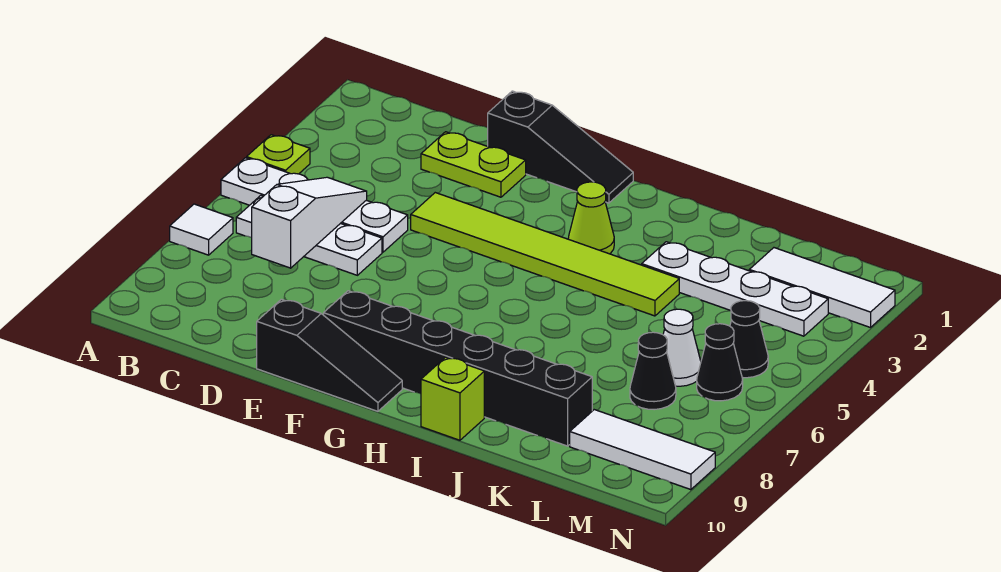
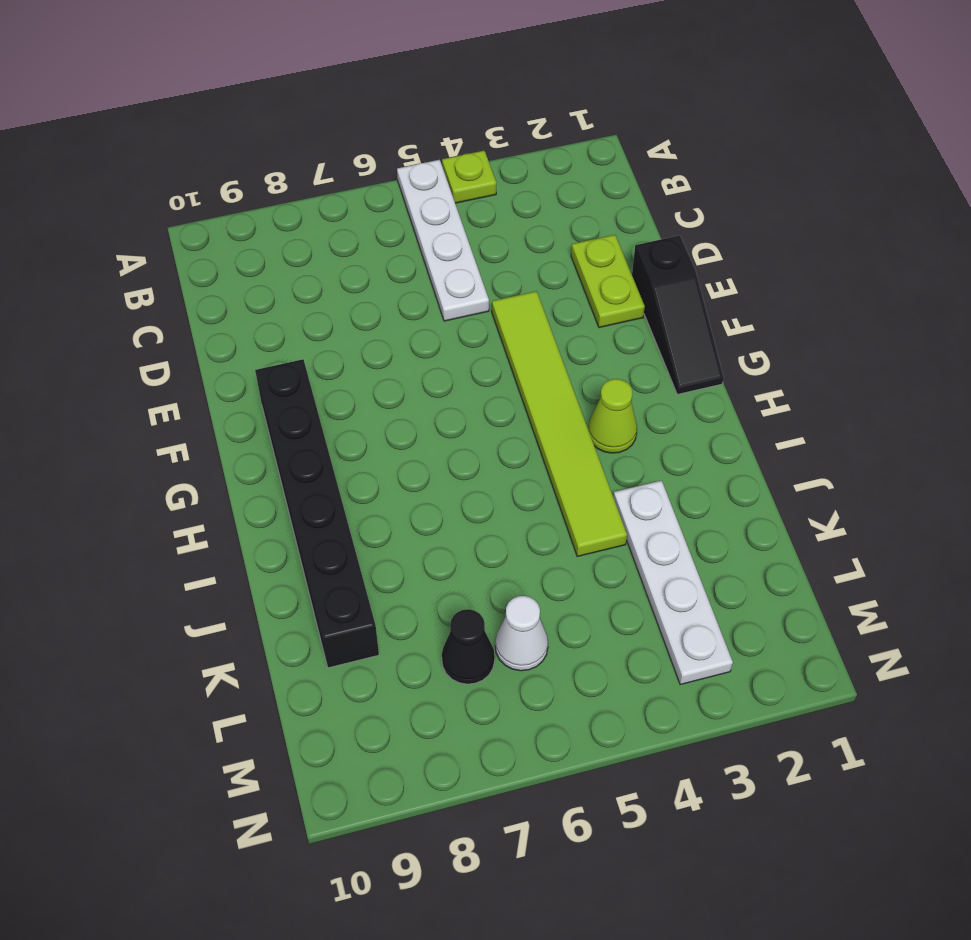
none -> white tile A7 level 1
none -> white plate B6:D6 level 1
none -> black slope E10:G10 level 1 top E

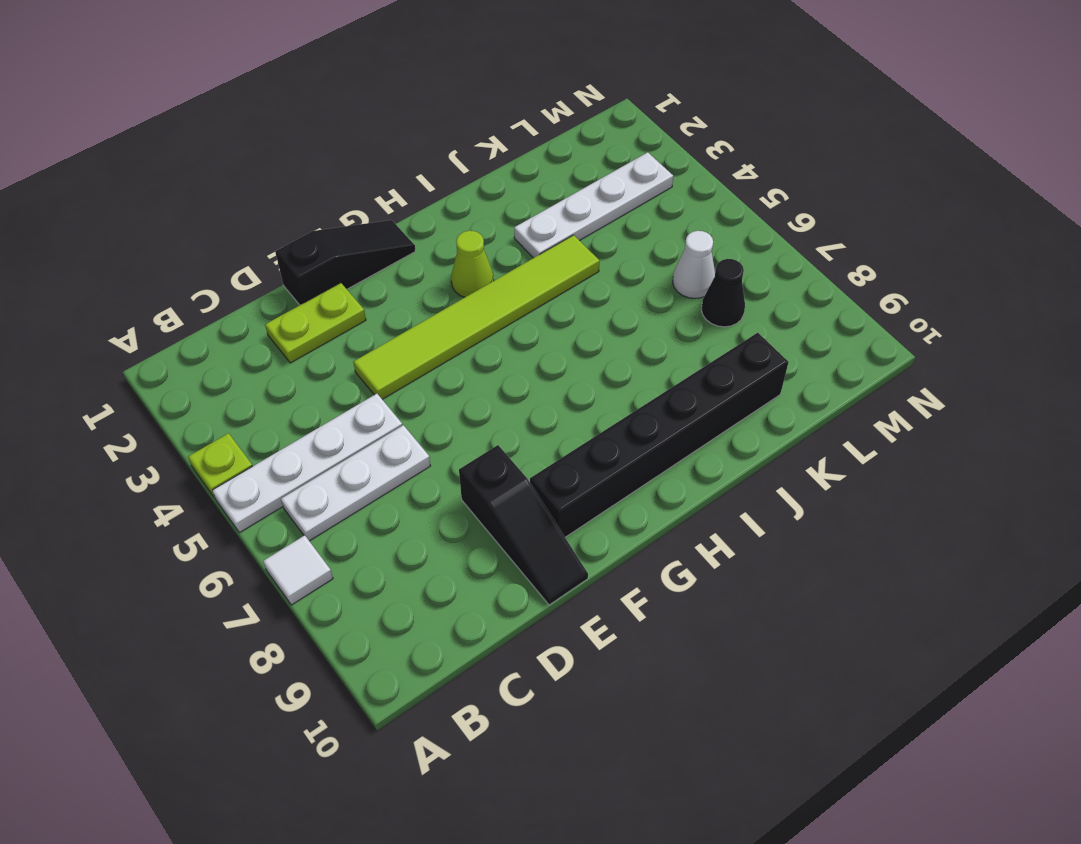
black slope E8:E10 level 1 top 8 -> black slope E10:G10 level 1 top E
none -> lime brick I10 level 1
none -> white tile L2:N2 level 1
none -> white tile L9:N9 level 1

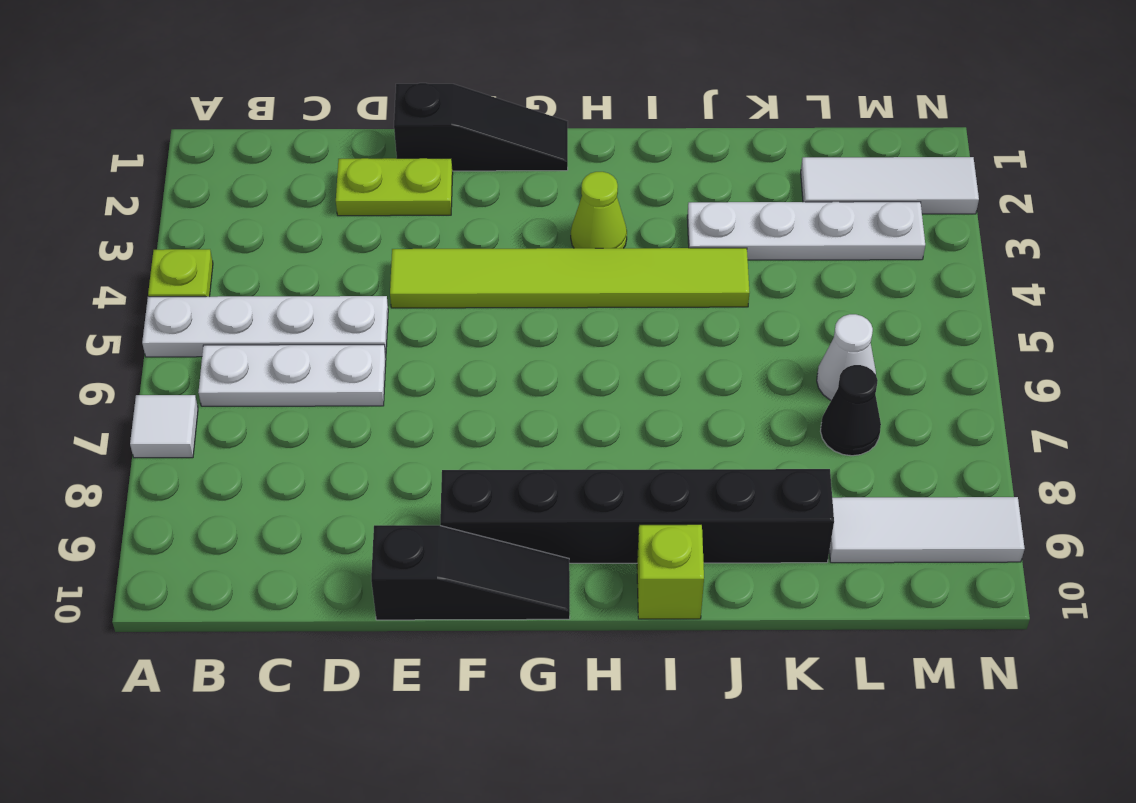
none -> black cone M5 level 1
none -> black cone M6 level 1
none -> white slope C5:C7 level 2 top 7

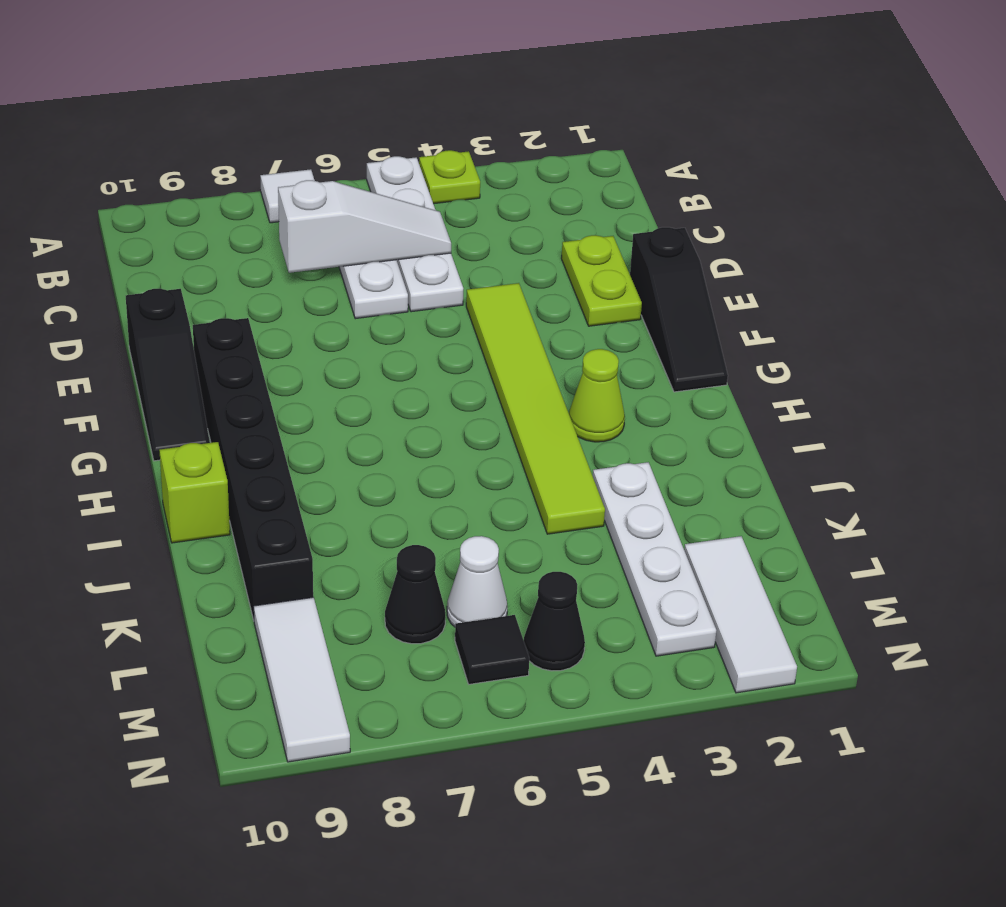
black tile M6 level 1 -> black cone M6 level 1

